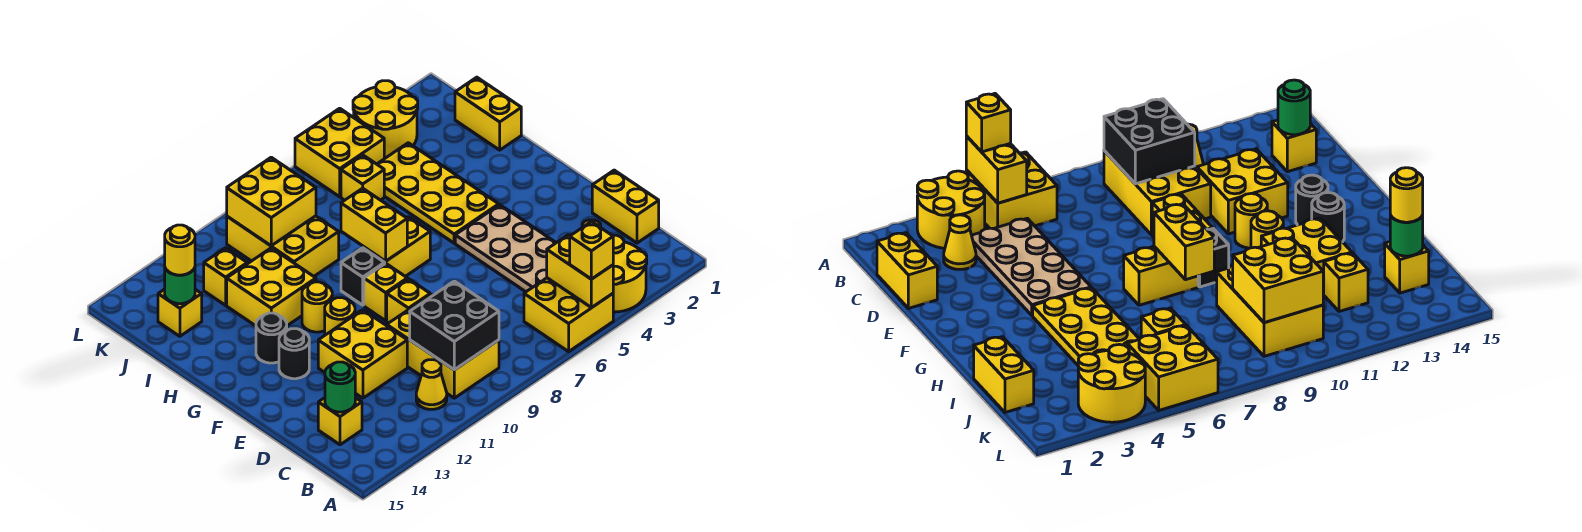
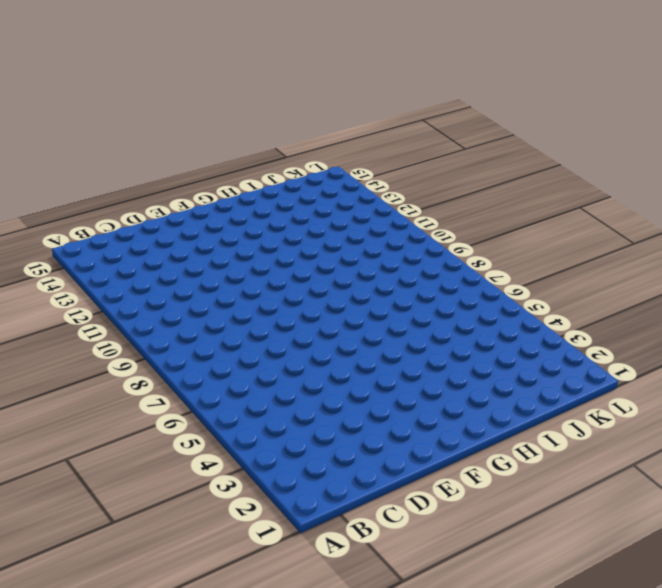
none -> yellow round brick A3:B4 level 1
none -> yellow brick A5:B6 level 1
none -> yellow brick B9:D10 level 1
none -> yellow cone B11 level 1

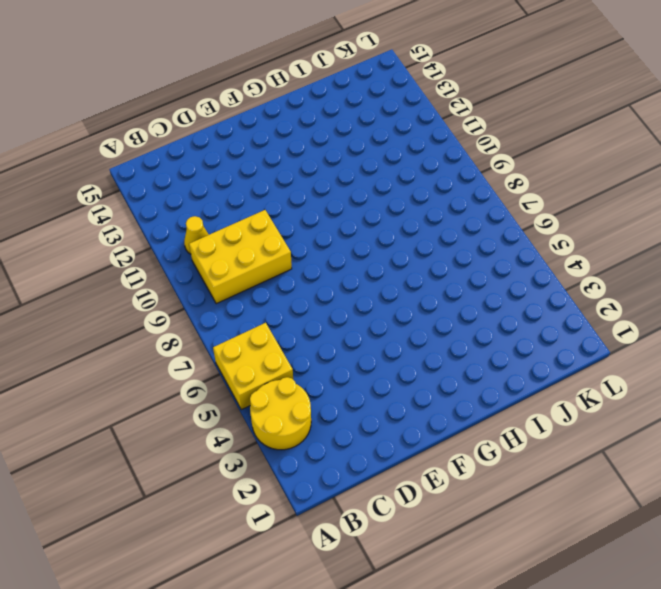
none -> yellow brick C1:D1 level 1
none -> yellow cone C3 level 1
none -> tan plate C4:F5 level 1
none -> yellow brick C14 level 1

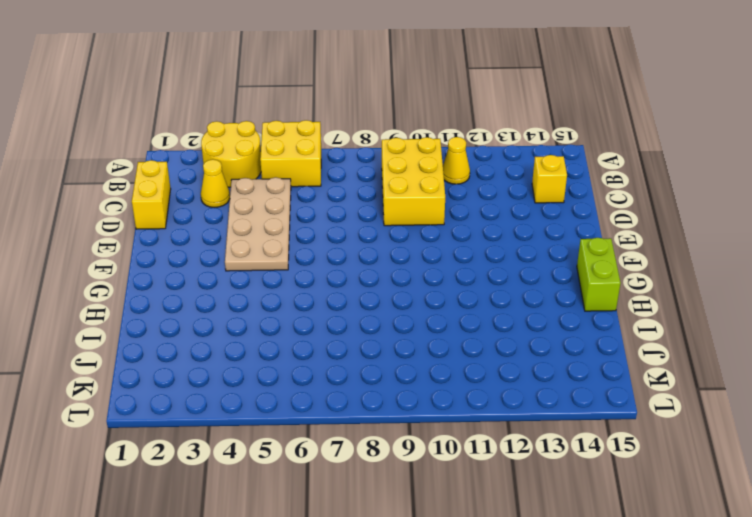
lime brick G15:H15 level 1 -> none
none -> yellow brick D11:E12 level 1
none -> yellow brick E9 level 1
none -> yellow brick F9 level 1
none -> yellow round brick F11 level 1

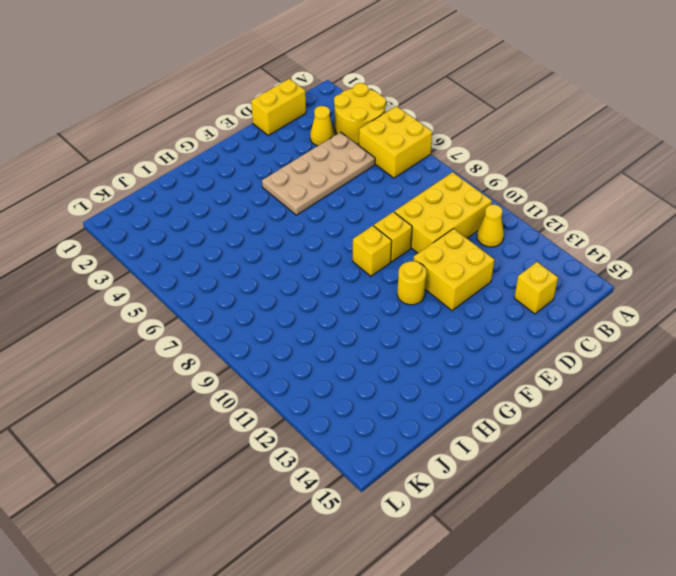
none -> black round brick F13 level 1
none -> yellow plate G4:J5 level 1
none -> yellow brick G7:G8 level 1
none -> black brick G9 level 1

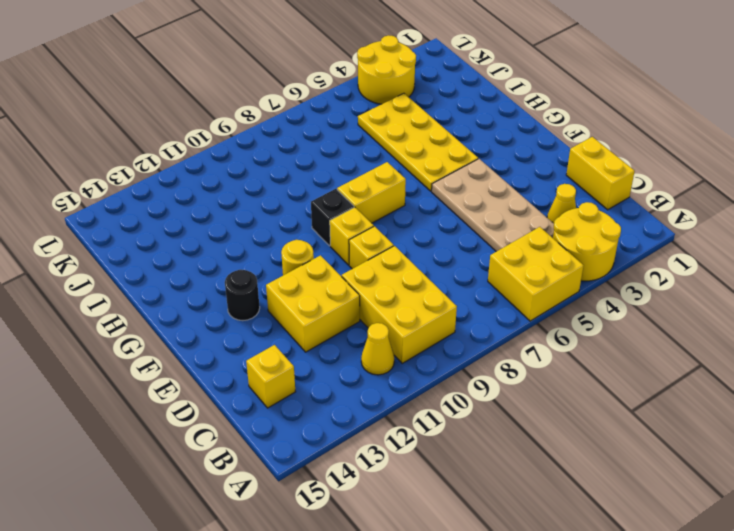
none -> yellow round brick G11 level 1
none -> black round brick G13 level 1
none -> yellow brick H11:I12 level 1
none -> yellow brick I1:J1 level 1

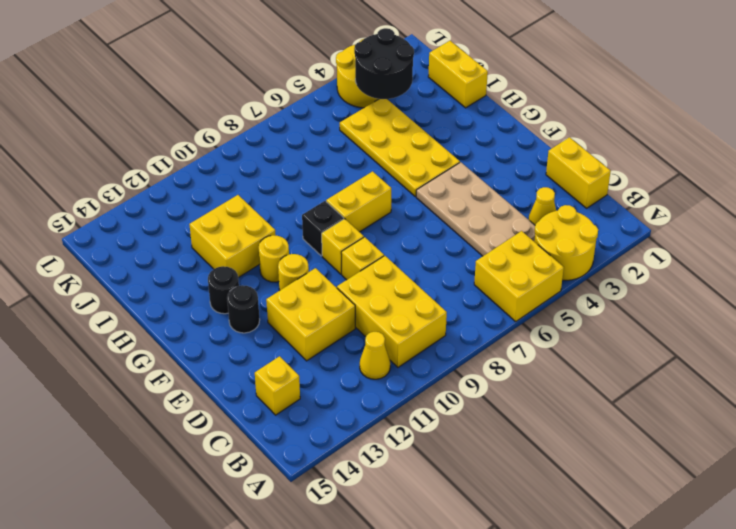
black round brick J3:K4 level 2 -> none
none -> yellow brick I9:K10 level 1
none -> yellow brick J6 level 1
none -> yellow brick J12 level 1
none -> yellow brick J14 level 1

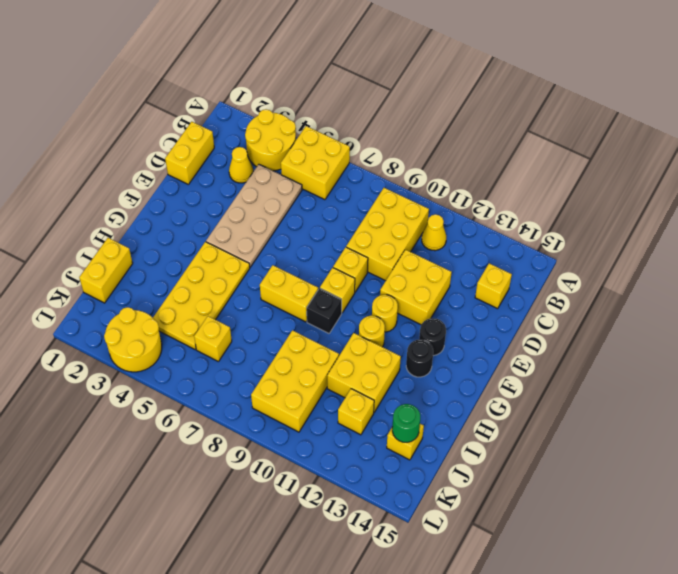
none -> yellow brick K5:L6 level 1
none -> yellow brick A5:B5 level 2
none -> black brick B9:C10 level 2
none -> green round brick C14 level 2

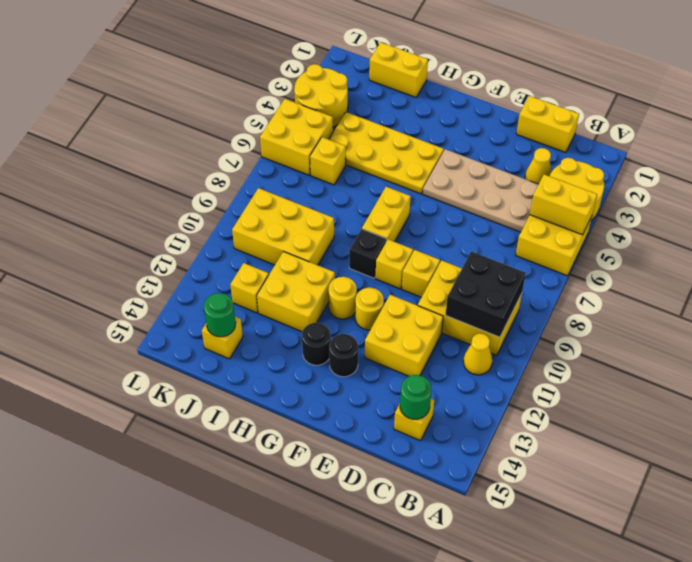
none -> yellow brick G8:H8 level 2
none -> yellow brick J9:K10 level 2
none -> yellow brick A5 level 3
none -> yellow round brick J14 level 3

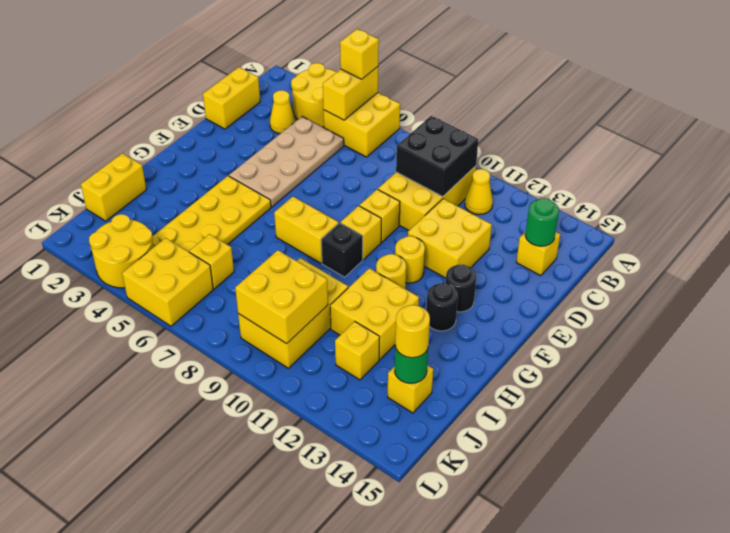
none -> yellow brick G8:H8 level 2

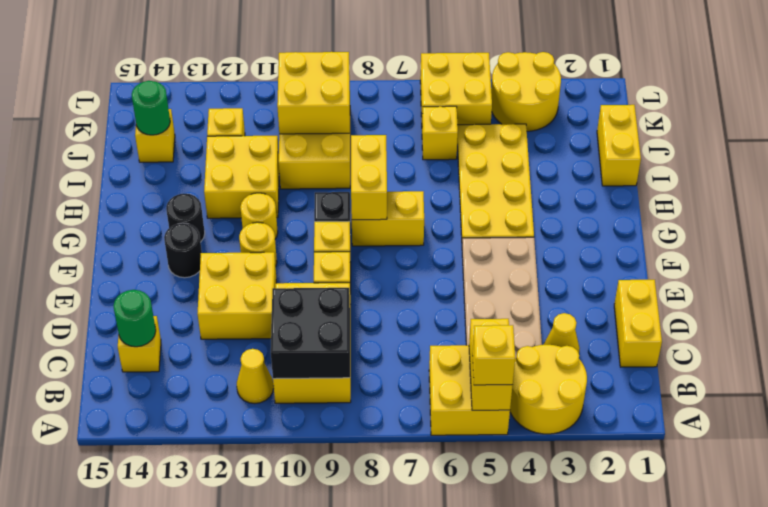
none -> yellow round brick J14 level 3

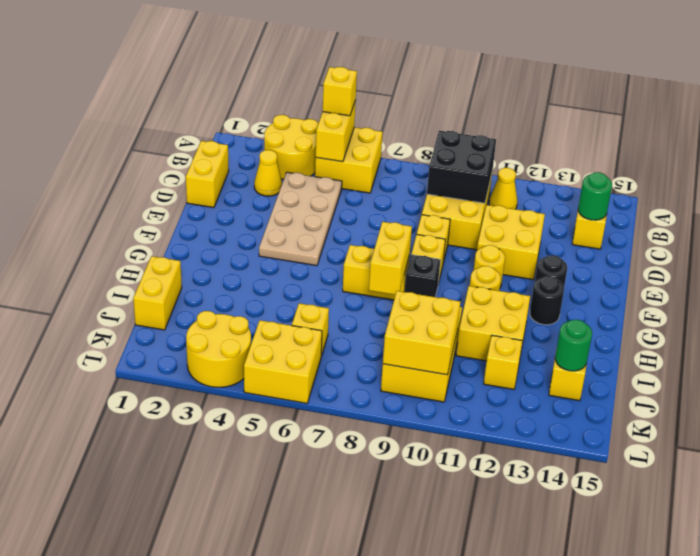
none -> yellow plate G4:J5 level 1
none -> yellow round brick J14 level 3

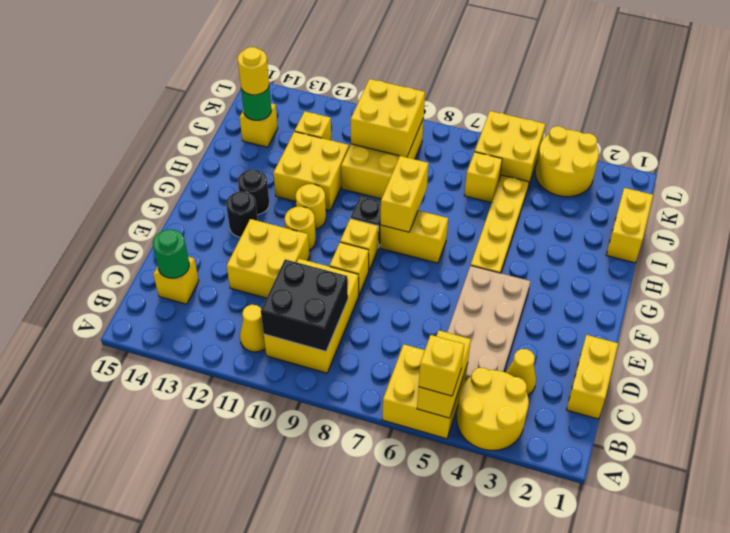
yellow plate G5:J5 level 1 -> yellow plate G4:J5 level 1

